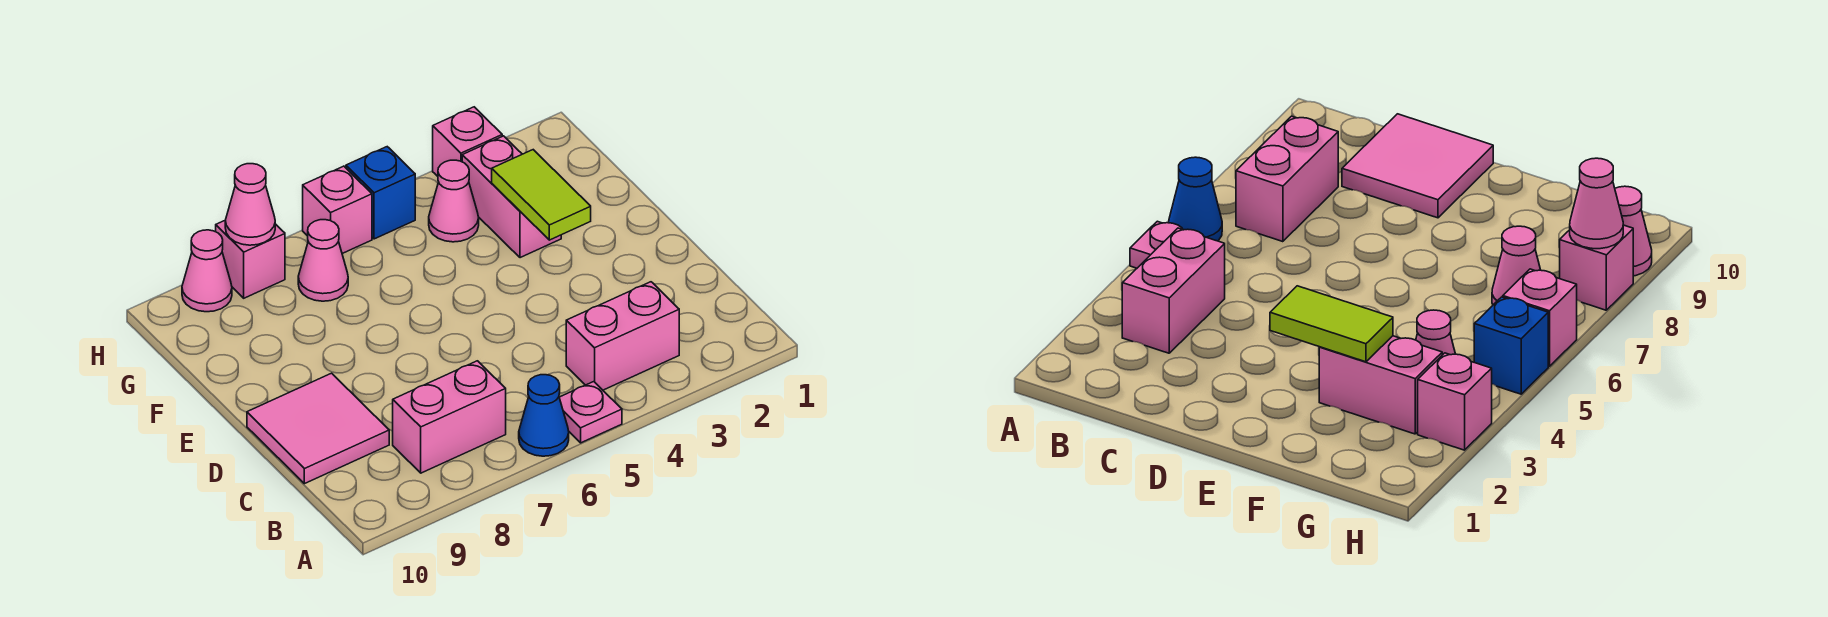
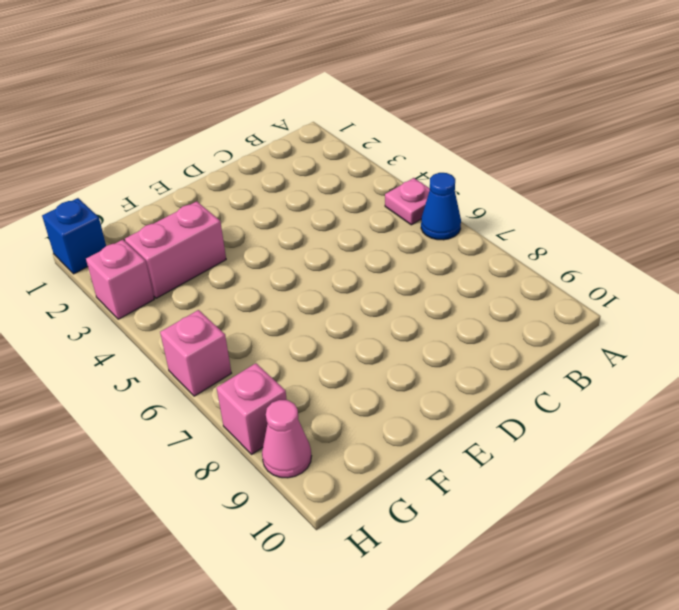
blue brick H1 level 1 -> blue brick H5 level 1
none -> pink brick B3:B4 level 1
none -> pink brick B7:B8 level 1
none -> pink tile C9:D10 level 1

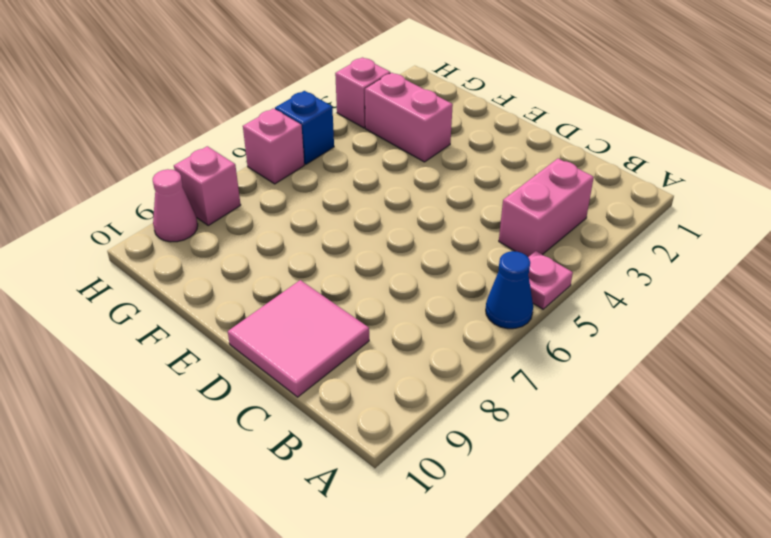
none -> pink brick B7:B8 level 1
none -> pink cone G4 level 1
none -> pink cone G7 level 1

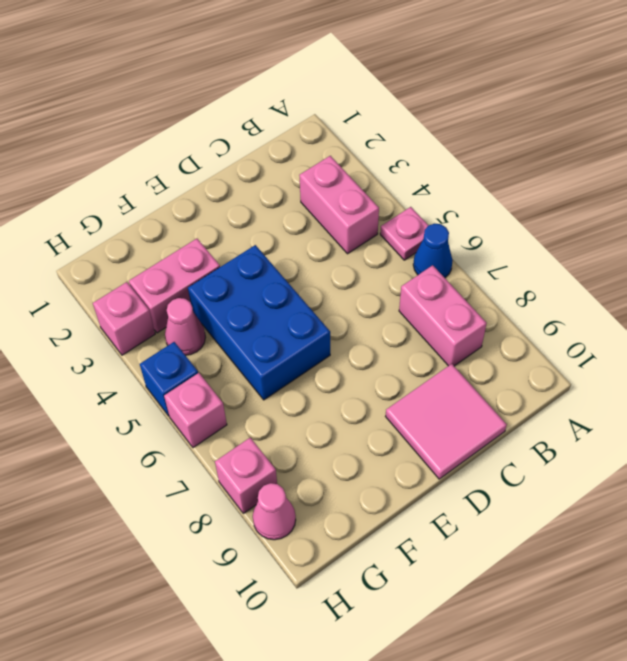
blue brick E4:F6 level 1 -> none
none -> pink cone G7 level 1
none -> lime tile E3:F3 level 2
none -> pink cone H8 level 2

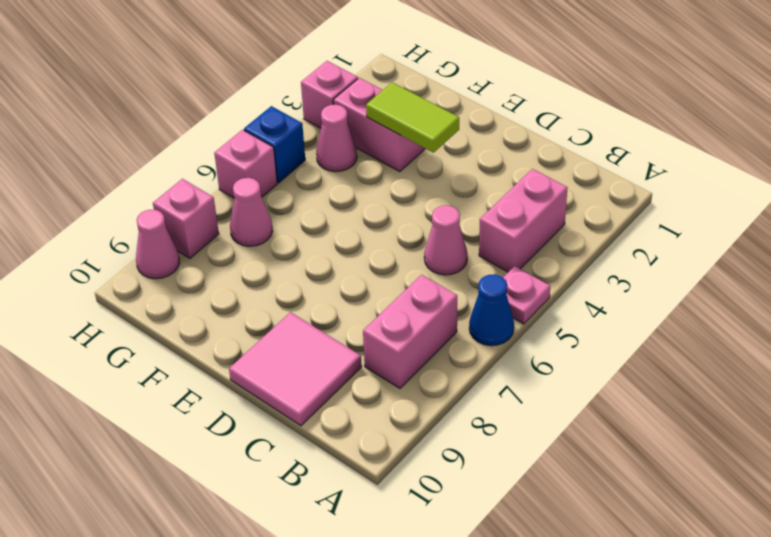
pink cone C5 level 1 -> pink cone H8 level 2

